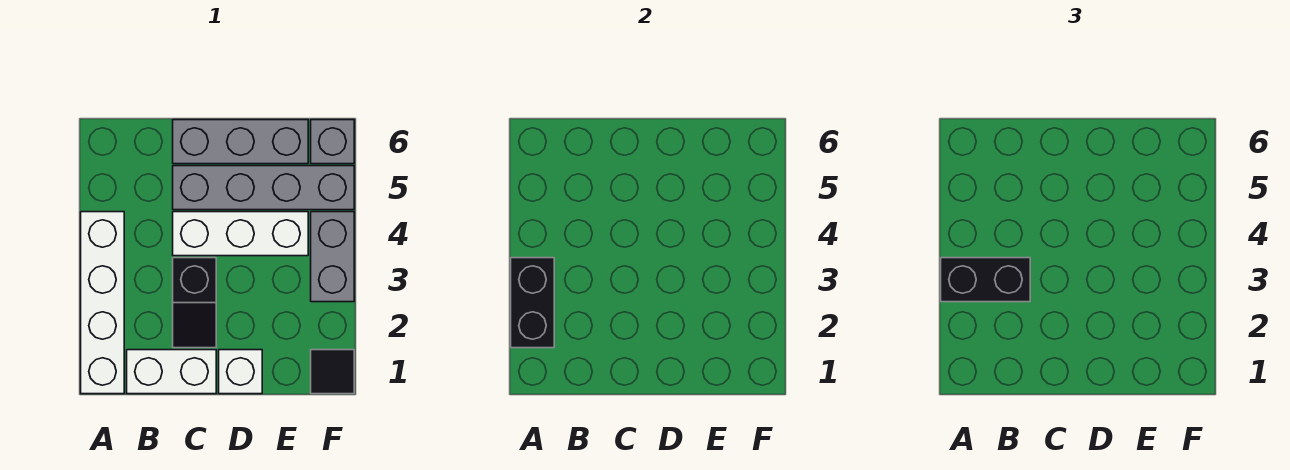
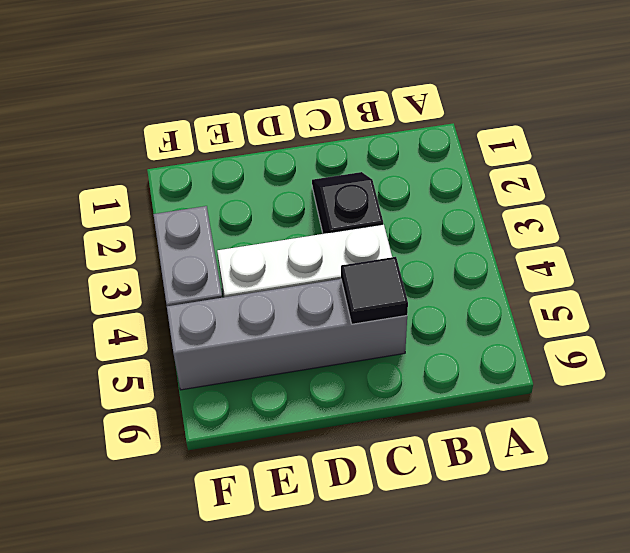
black tile C5 level 2 -> black tile F1 level 1
none -> white brick A1:A4 level 1
none -> white brick B1:C1 level 1
none -> grey brick C6:E6 level 1

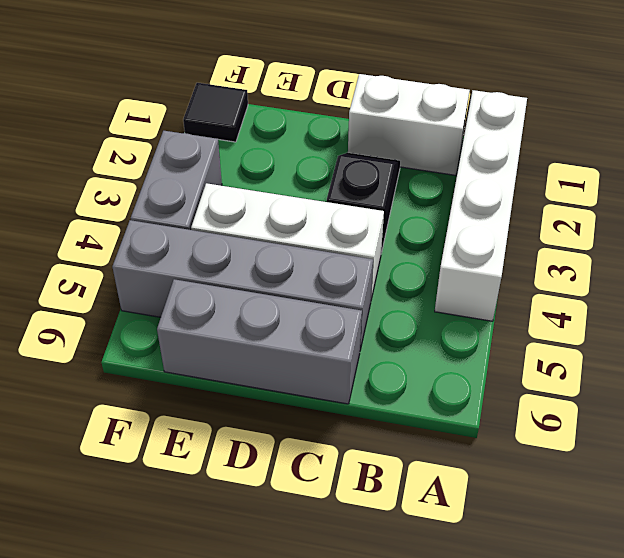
none -> white brick D1 level 1
none -> grey brick F6 level 1
none -> black brick A2:A3 level 2

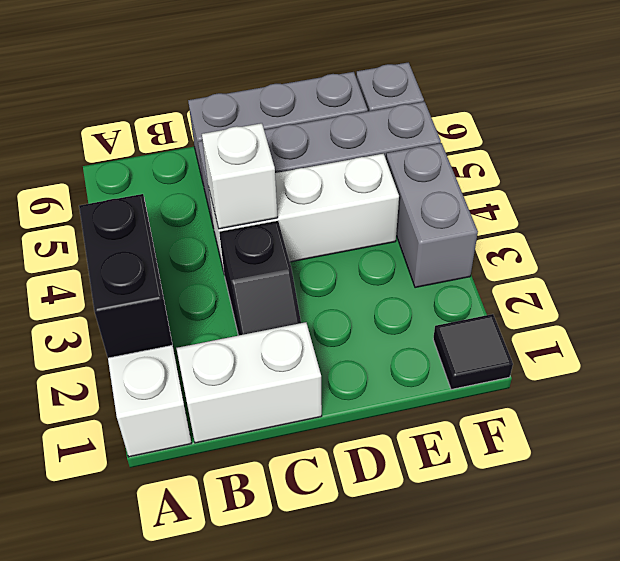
white brick C4 level 2 -> white brick D1 level 1
none -> black brick A3:B3 level 3

